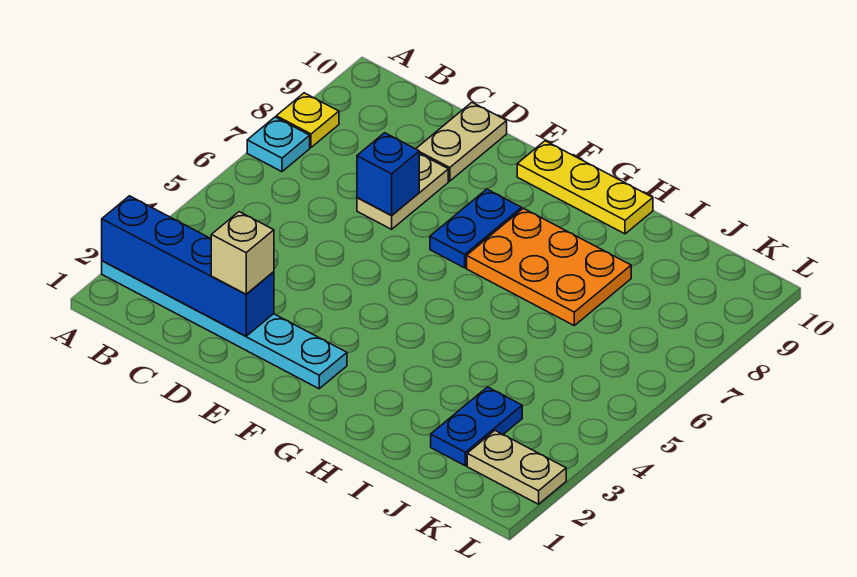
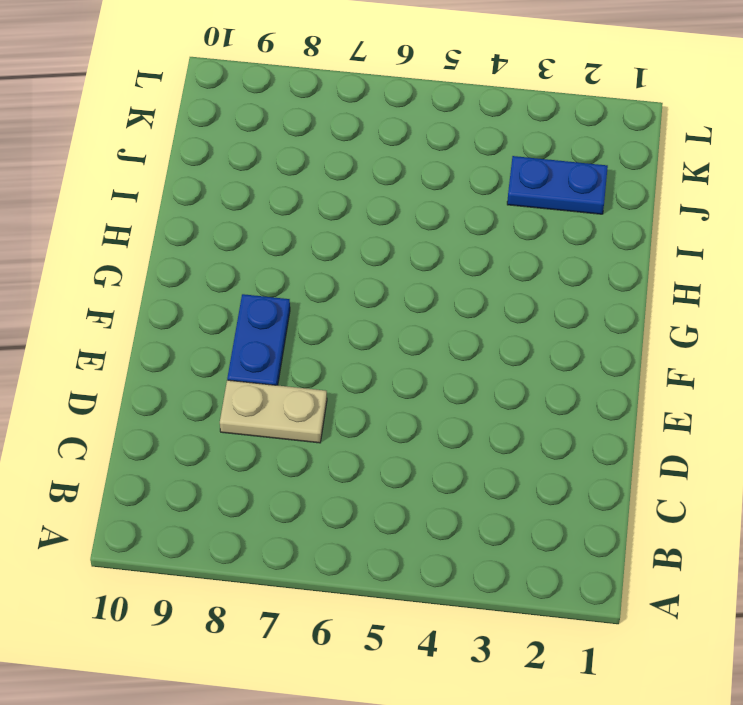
blue plate E8:F8 level 1 -> blue plate F7:F8 level 1
none -> cyan plate A2:F2 level 1
none -> cyan plate A7 level 1
none -> yellow plate A8 level 1

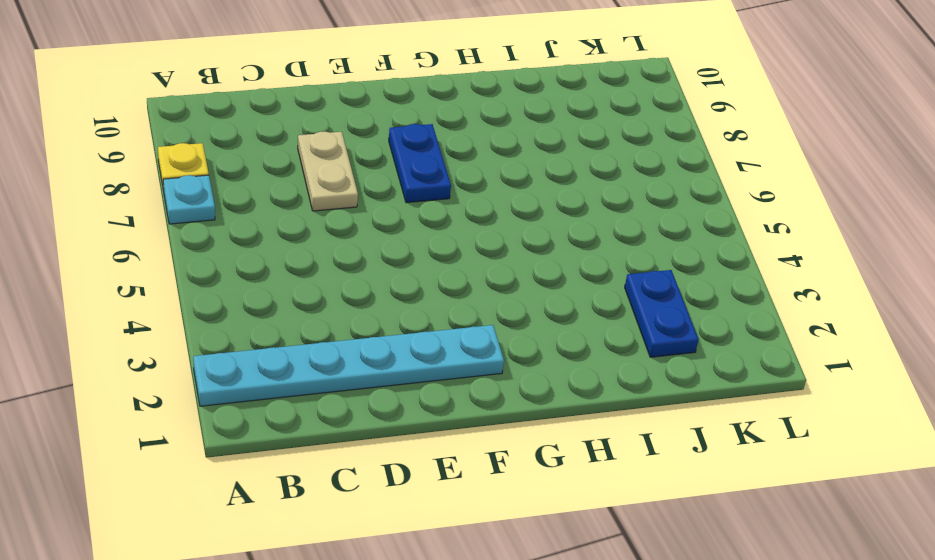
none -> tan plate D9:D10 level 1
none -> yellow plate F10:H10 level 1
none -> orange plate G7:I8 level 1

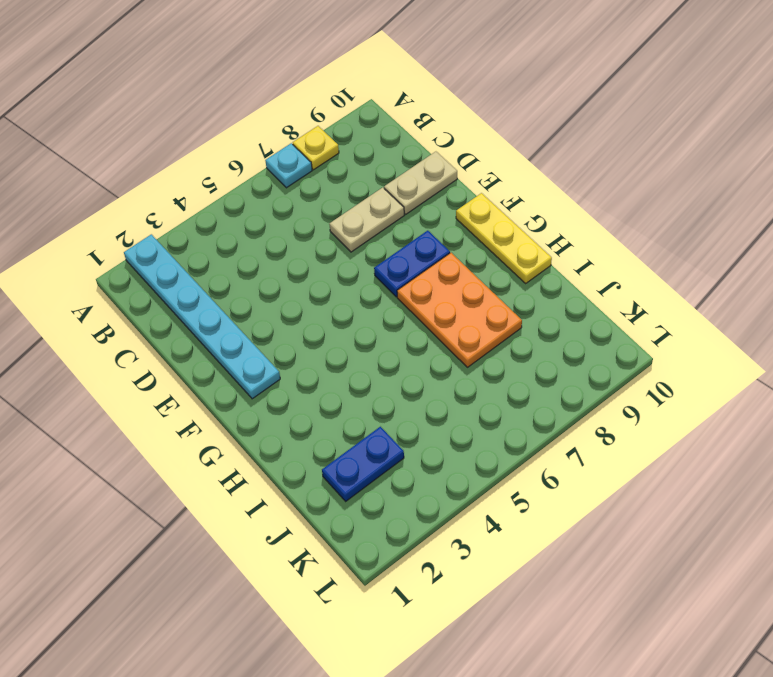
none -> tan plate K2:L2 level 1
none -> blue brick A2:D2 level 2
none -> blue brick D7 level 2

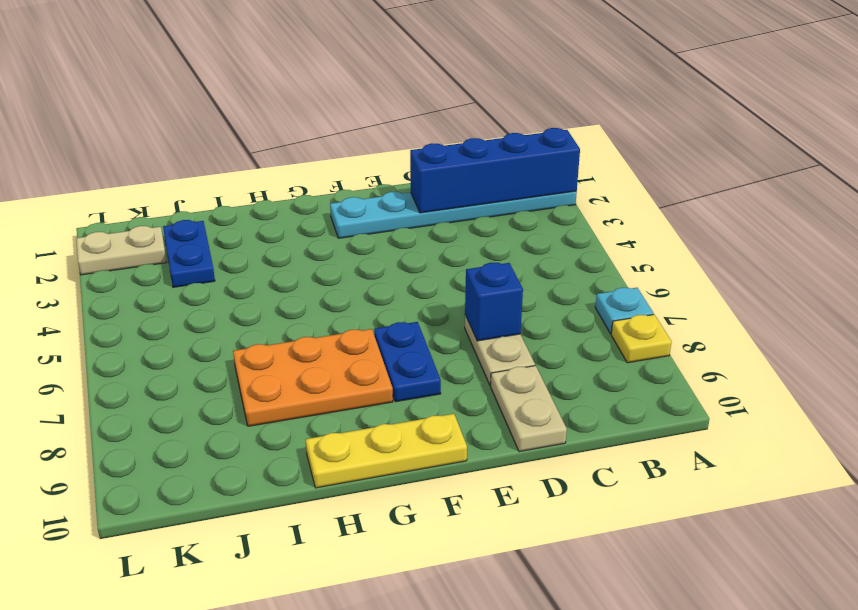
none -> tan brick D2 level 3

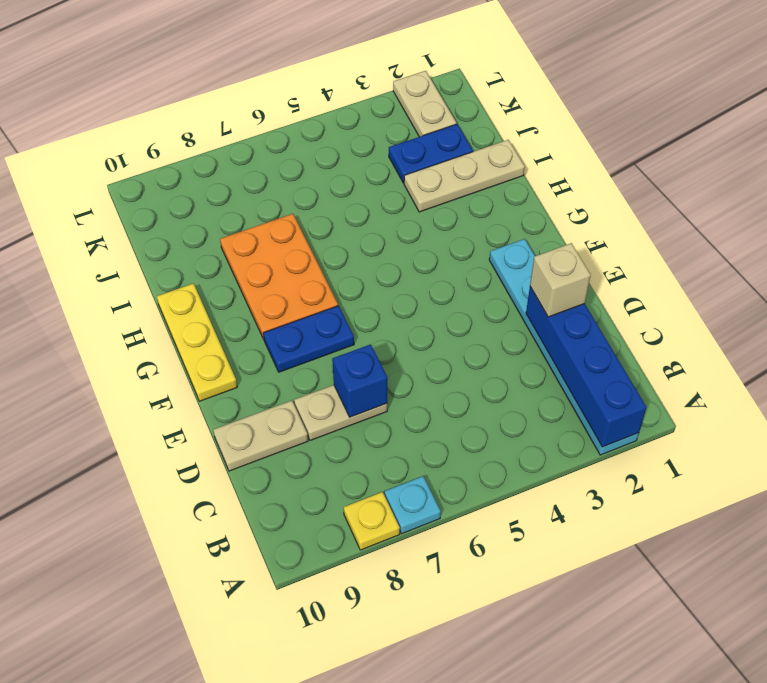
tan plate I1:I3 level 1 -> none

